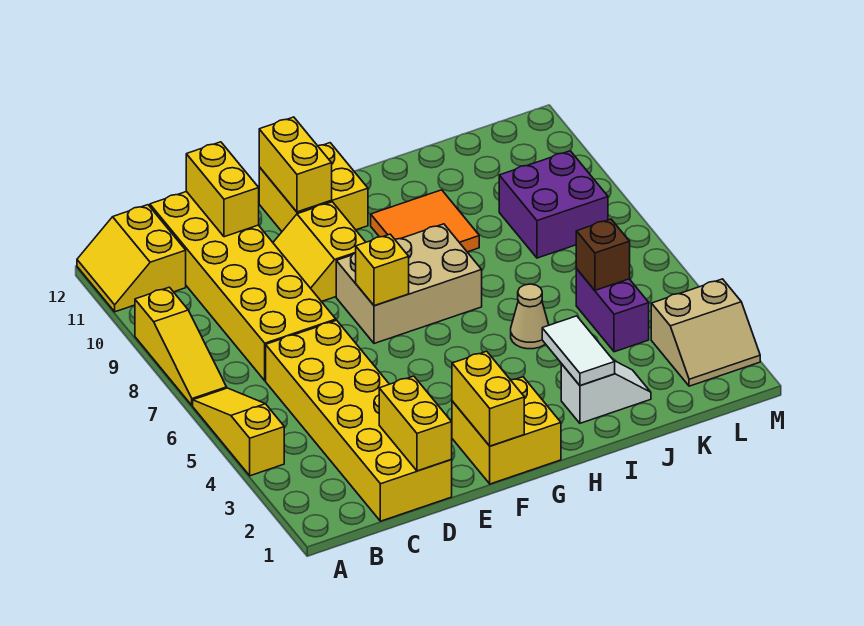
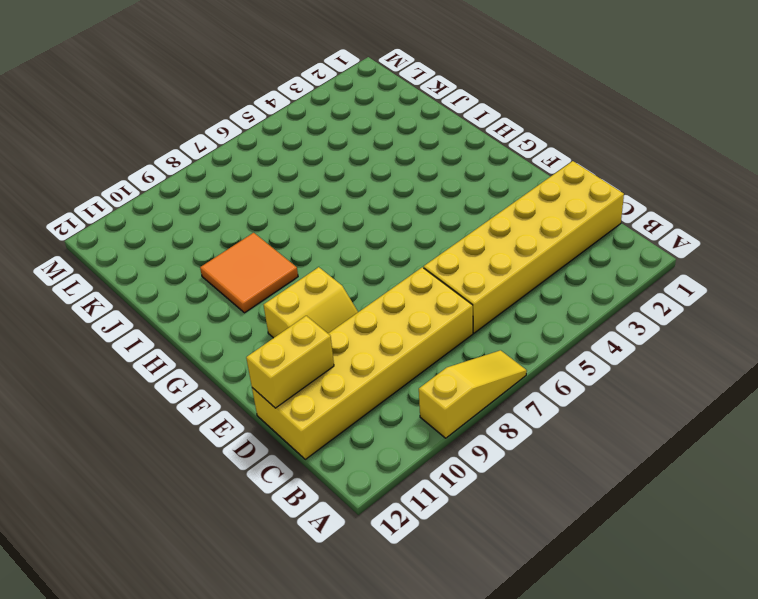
none -> yellow slope A4:A6 level 1 top 4
none -> yellow slope A11:B12 level 1 top B
none -> yellow brick F1:G2 level 1

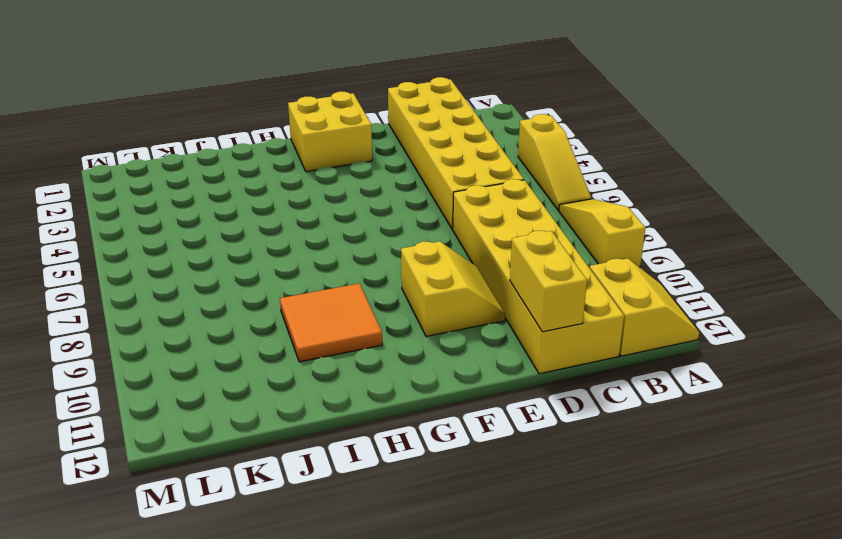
none -> tan brick F7:H8 level 1
none -> yellow brick F11:G12 level 1
none -> white slope I2:J2 level 1 top I

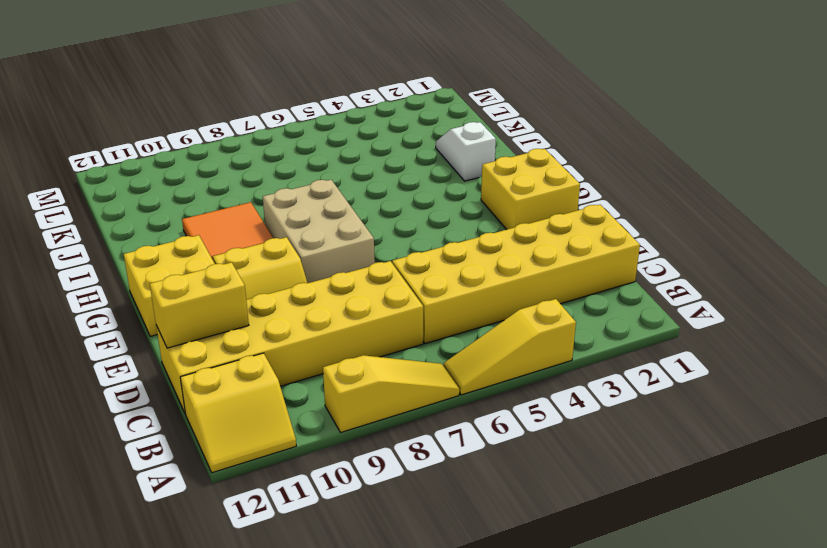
none -> tan cone I5 level 1
none -> purple brick K4:K5 level 1
none -> purple brick K8:L9 level 1

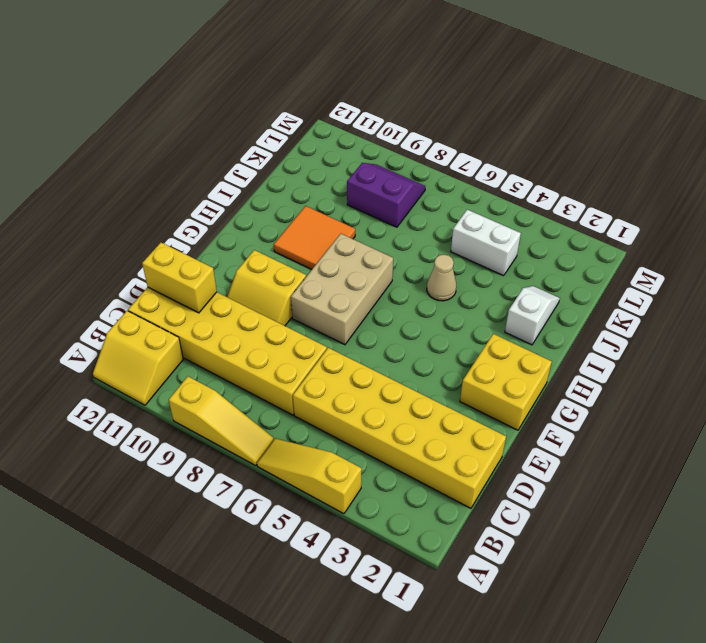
white brick K4:K5 level 1 -> purple brick K4:K5 level 1
purple slope K8:L9 level 1 top K -> purple brick K8:L9 level 1
none -> yellow brick F11:G12 level 1
none -> tan slope L2:M3 level 1 top 3
none -> yellow brick D1:D2 level 2

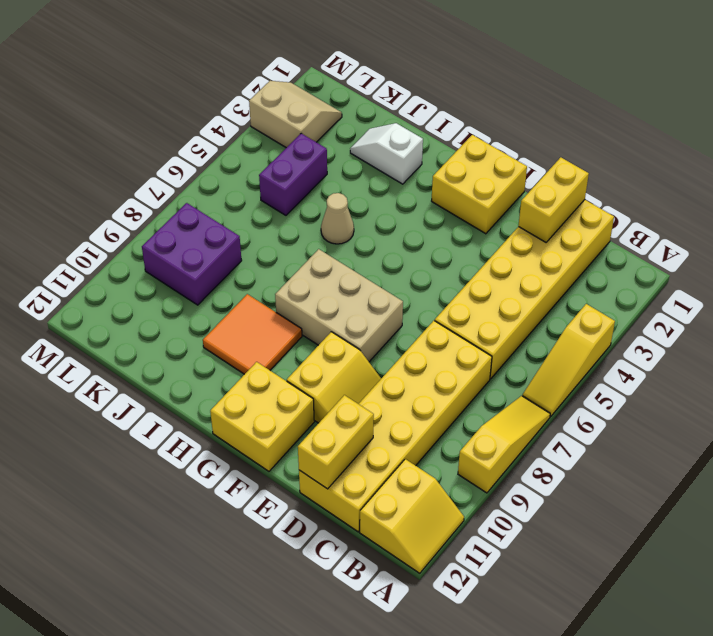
none -> yellow brick F1:F2 level 2
none -> yellow brick F7 level 2
none -> yellow brick F11:F12 level 2

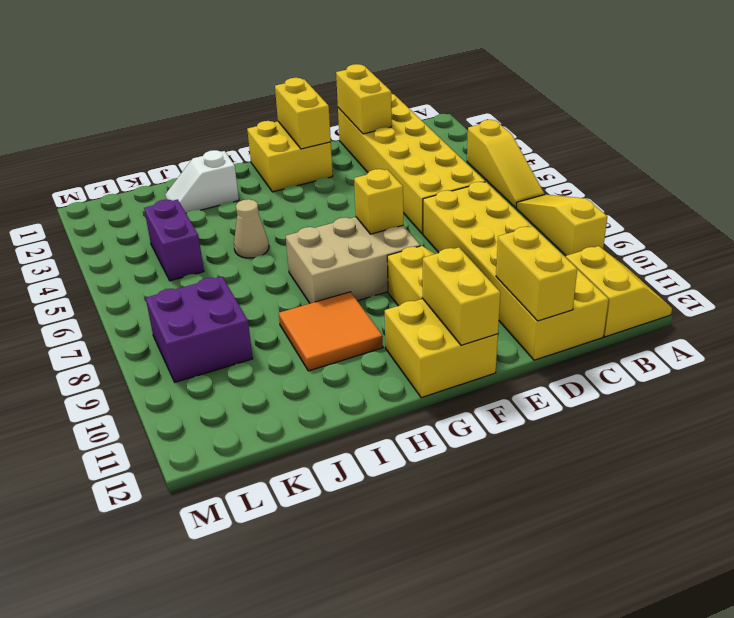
none -> tan slope L2:M3 level 1 top 3
none -> white tile I2:I3 level 2
none -> brown brick K5 level 2

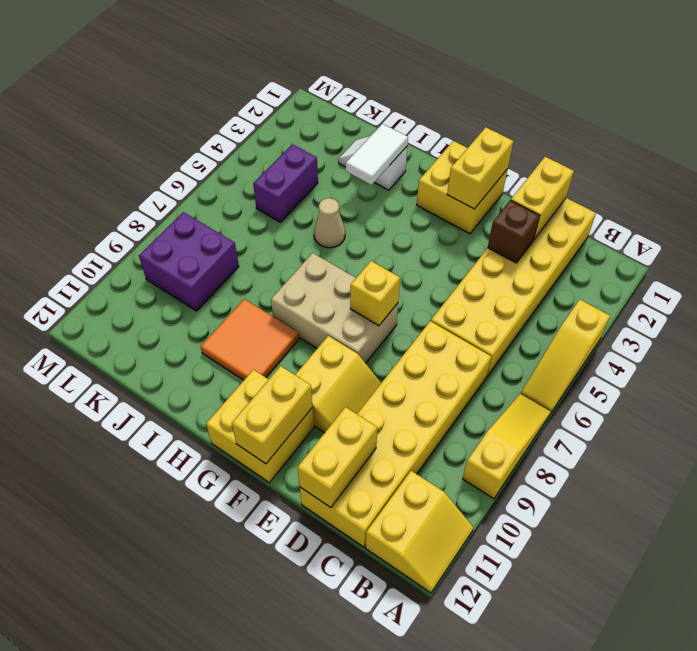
brown brick D3 level 2 -> brown brick K5 level 2
none -> tan slope L2:M3 level 1 top 3

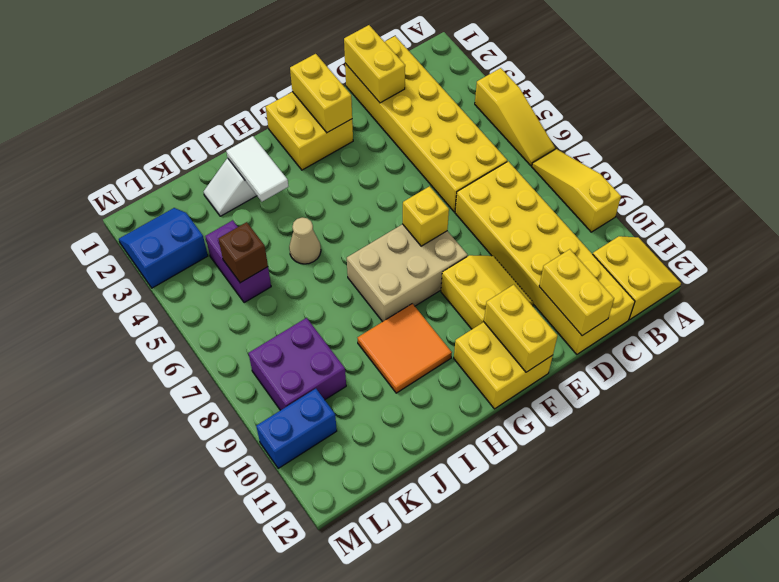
blue slope L2:M3 level 1 top 3 -> tan slope L2:M3 level 1 top 3
blue brick L10:M10 level 1 -> none

